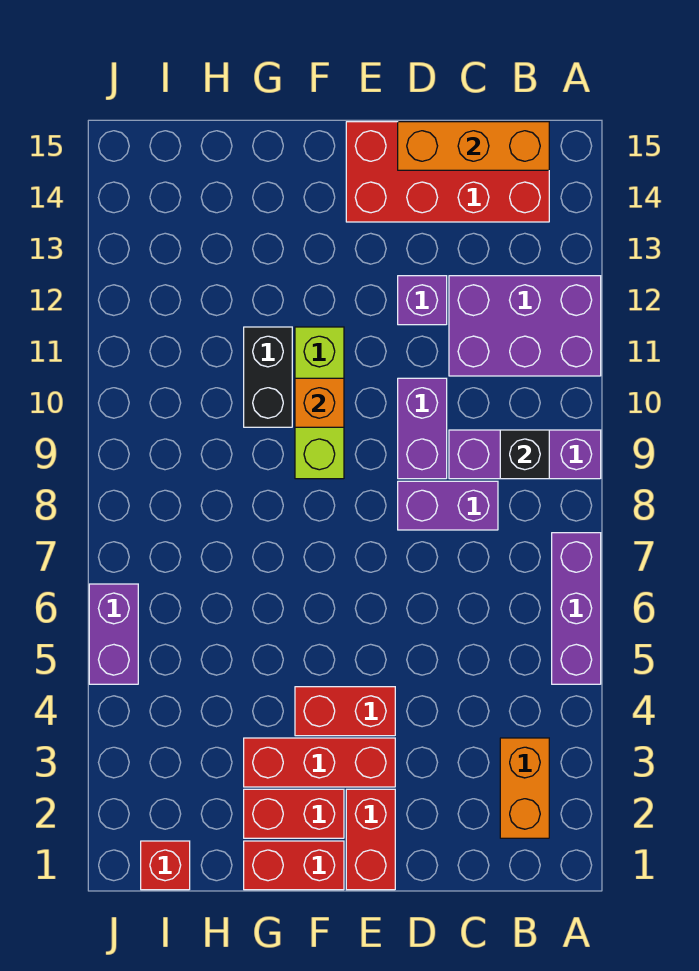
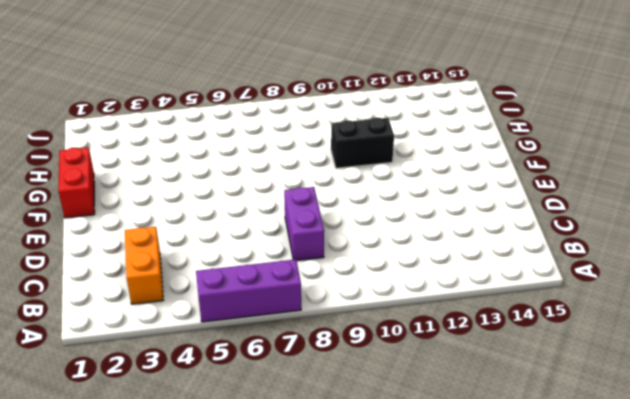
orange brick B3:C3 level 1 -> orange brick B2:B3 level 1
none -> purple brick A9:C9 level 1
none -> purple brick A11:C12 level 1
none -> red brick B14:E15 level 1

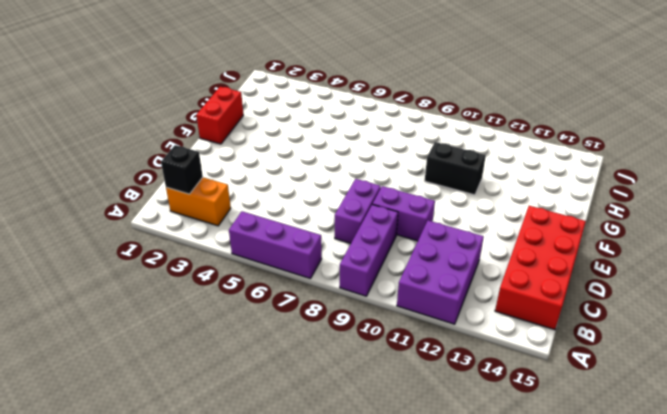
black brick B2 level 2 -> black brick B9 level 2
none -> purple brick D12 level 1
none -> red brick E1:E2 level 1
none -> red brick E3:G3 level 1

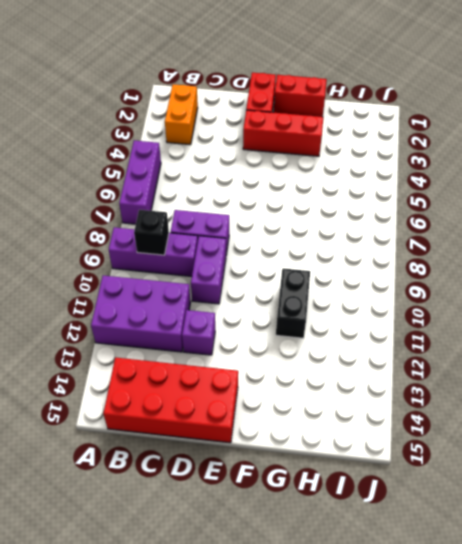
none -> red brick E4:F4 level 1
none -> red brick F2:G2 level 1
none -> lime brick F9:F11 level 1

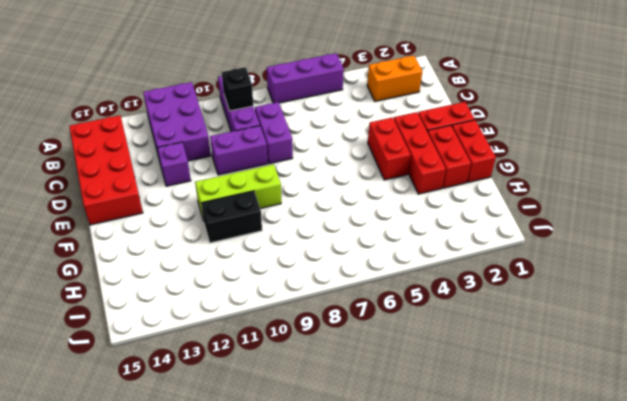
none -> red brick I1 level 1
none -> purple brick J5:J6 level 1
none -> orange brick B15:D15 level 2

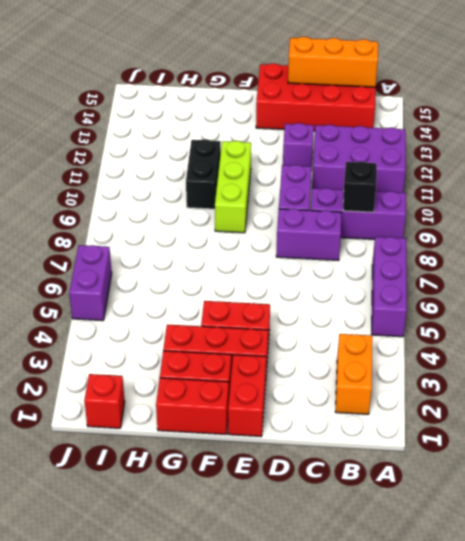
none -> orange brick F10 level 2

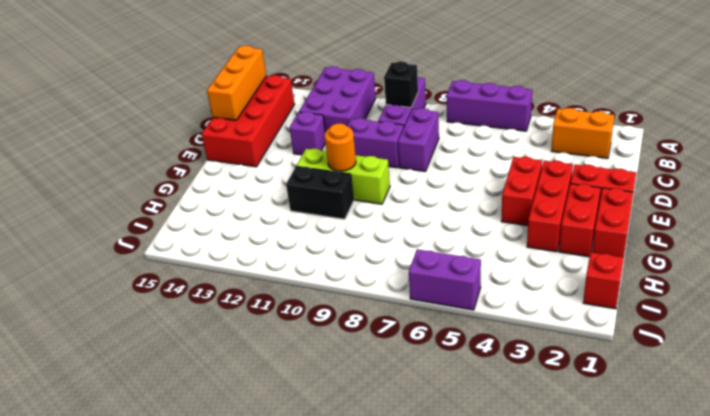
orange round brick F10 level 2 -> orange brick F10 level 2

